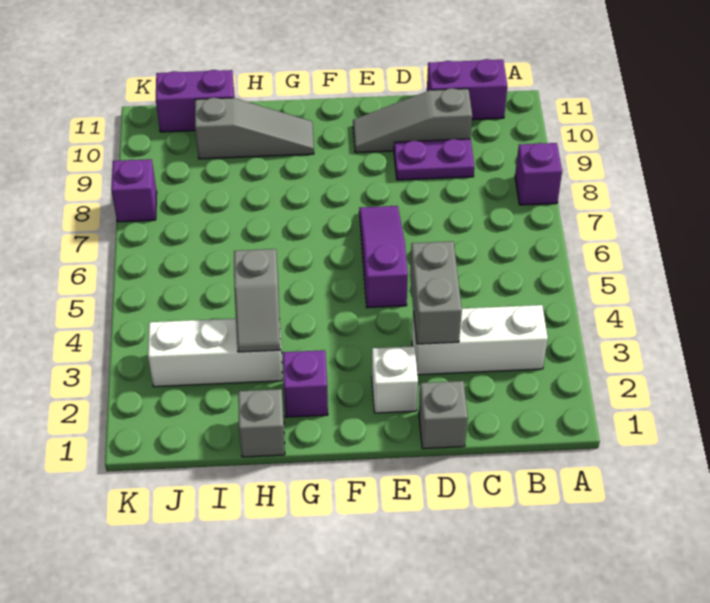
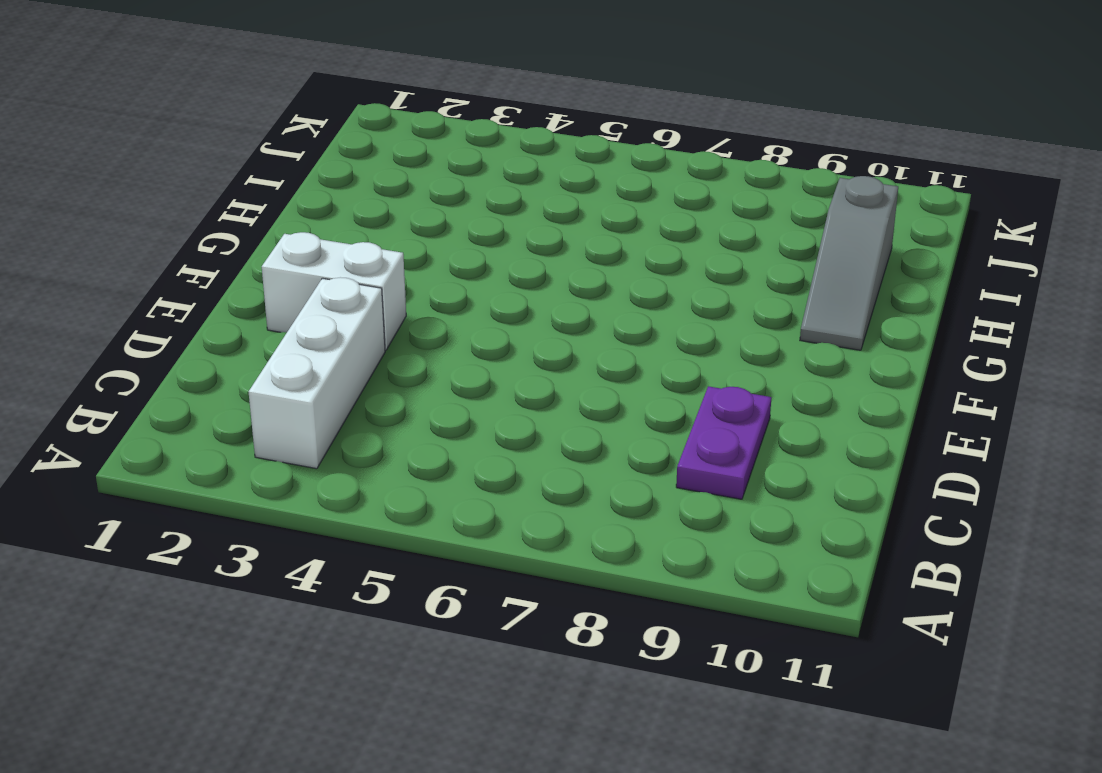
white brick E2:E3 level 1 -> white brick E2 level 1
none -> purple brick A8 level 1
none -> purple brick B11:C11 level 1
none -> grey slope C10:E10 level 1 top C

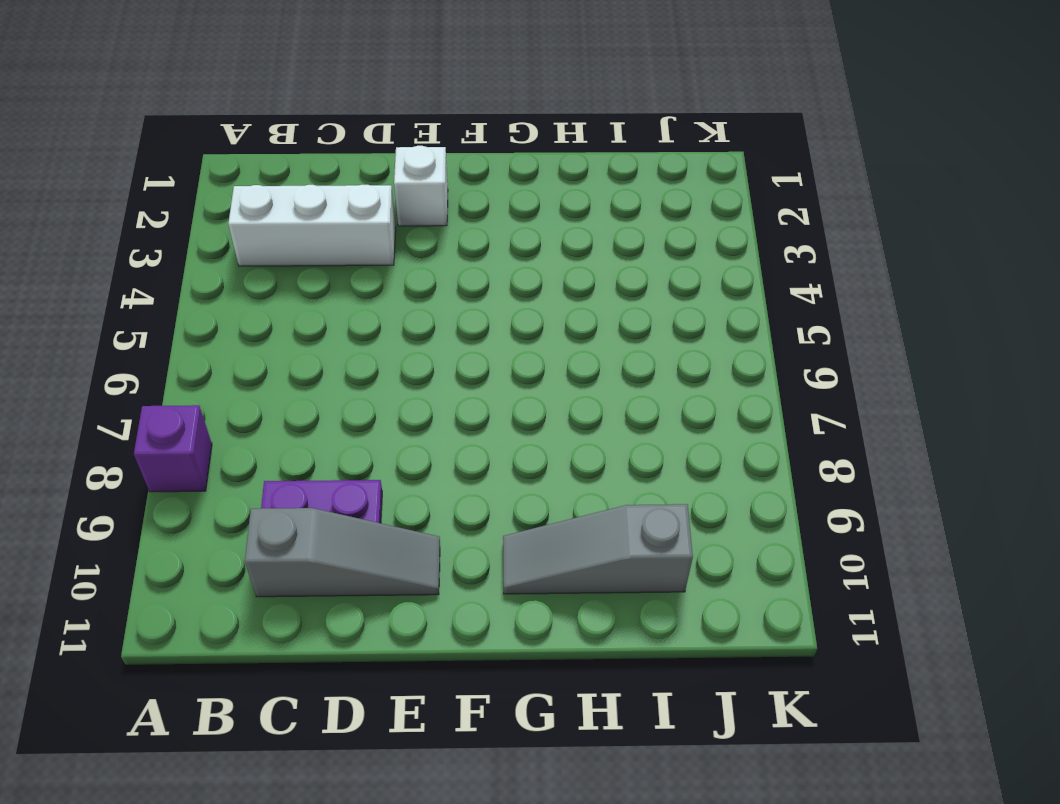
none -> purple brick B11:C11 level 1
none -> grey brick D1 level 1
none -> purple slope E5:E7 level 1 top 5

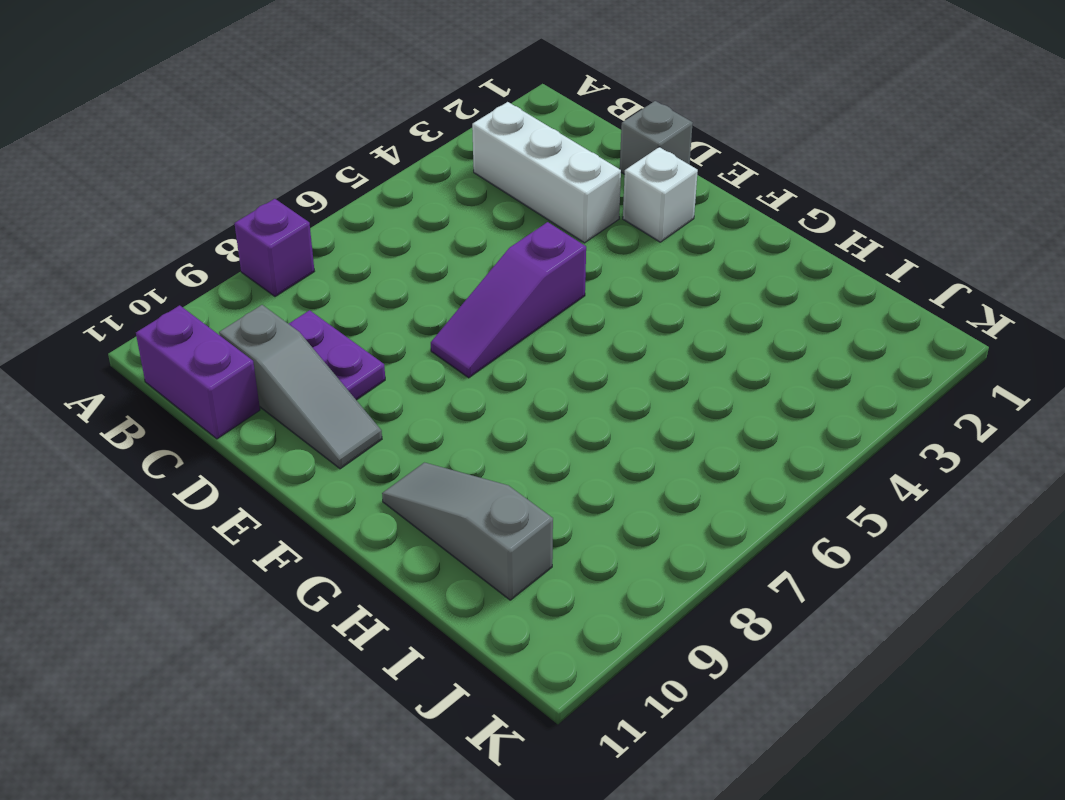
none -> purple brick G2 level 1
none -> grey brick H1 level 1
none -> white brick H3:J3 level 1

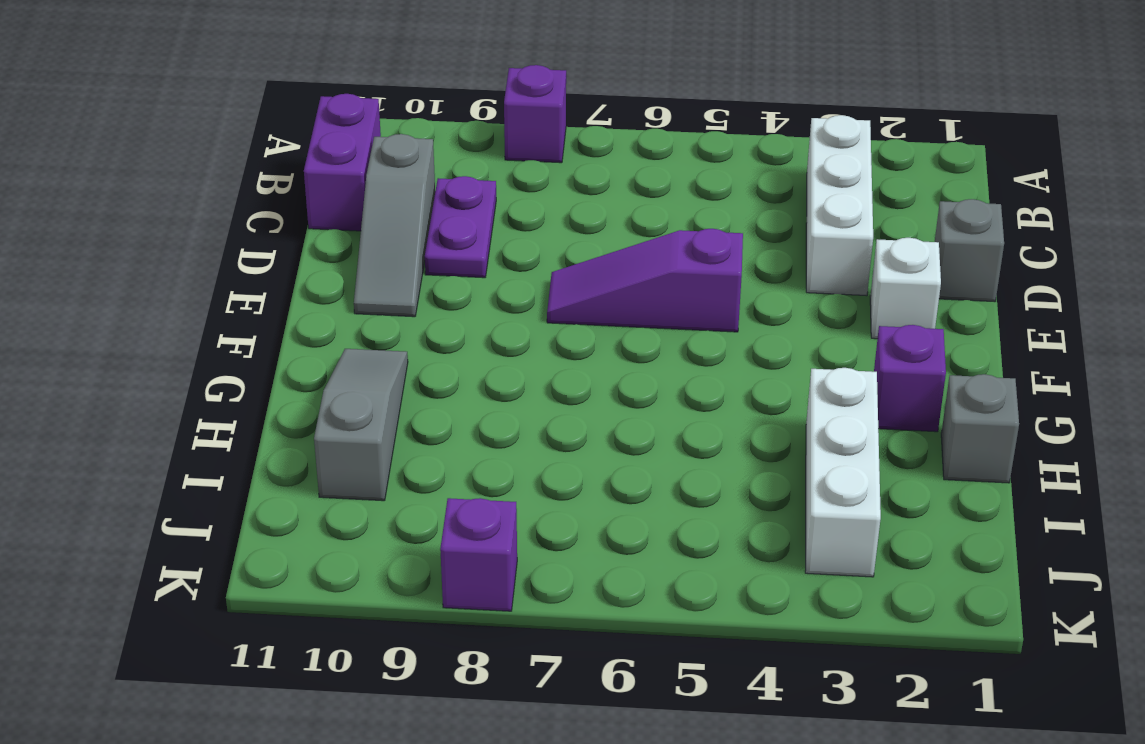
none -> purple brick I11:J11 level 1
none -> grey brick D3:D4 level 2
none -> grey slope H3:H4 level 2 top 4

